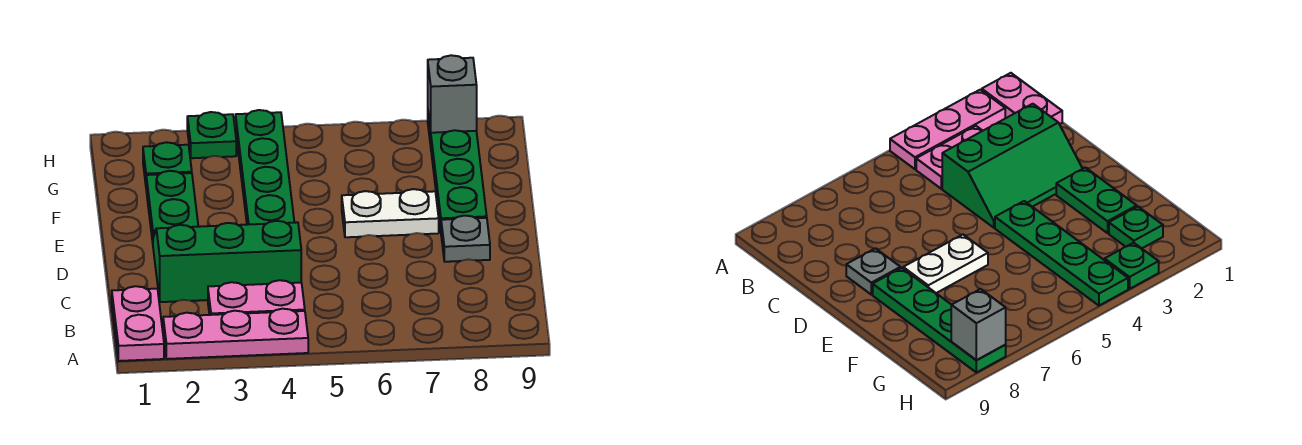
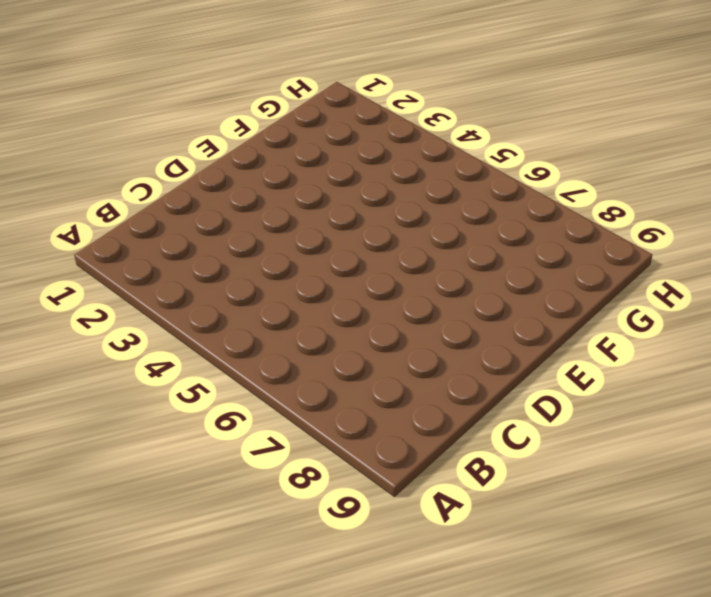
none -> pink plate A1:B1 level 1
none -> pink plate A2:A4 level 1
none -> pink plate B3:B4 level 1

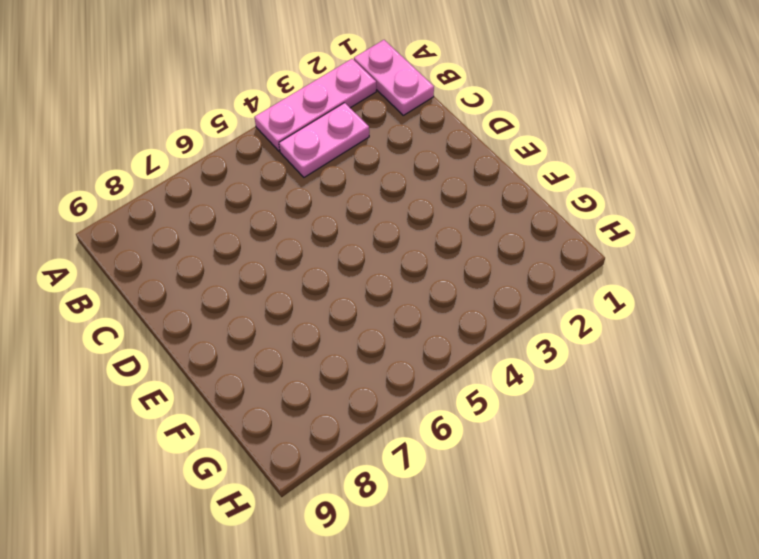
none -> green slope C2:D4 level 1 top C
none -> grey plate D8 level 1
none -> green plate E2:F2 level 1

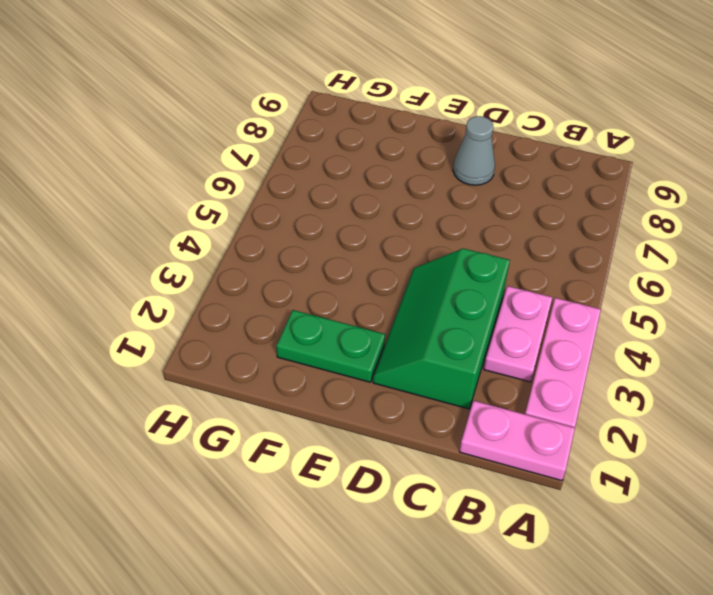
grey cone D8 level 1 -> grey plate D8 level 1
none -> green plate E4:H4 level 1
none -> white plate E6:E7 level 1
none -> green plate E8:H8 level 1

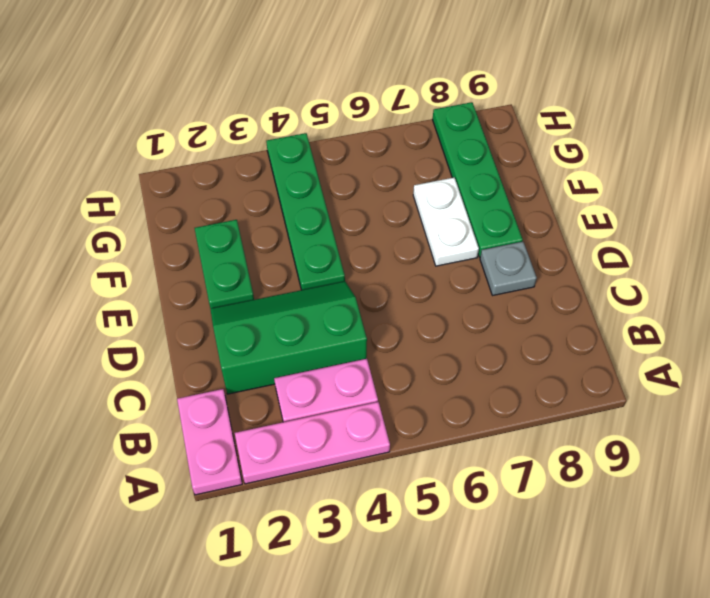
white plate E7:F7 level 1 -> white plate E6:E7 level 1
none -> green plate G2 level 1
none -> green plate H3 level 1
none -> grey brick H8 level 2

